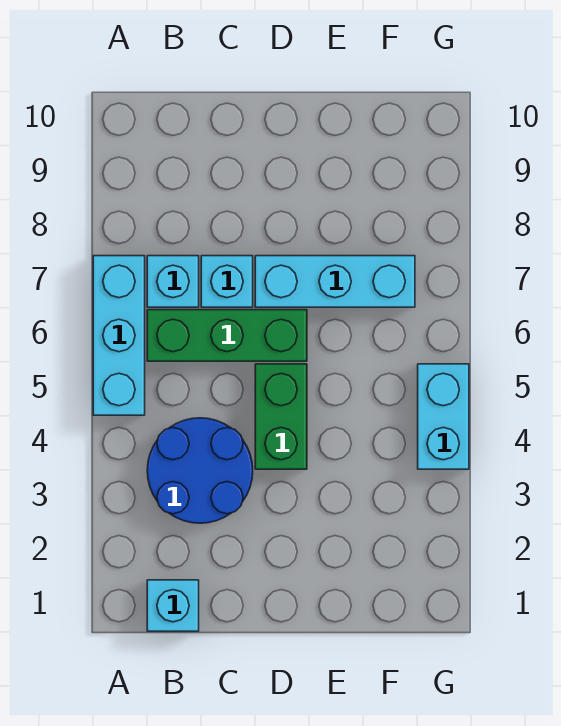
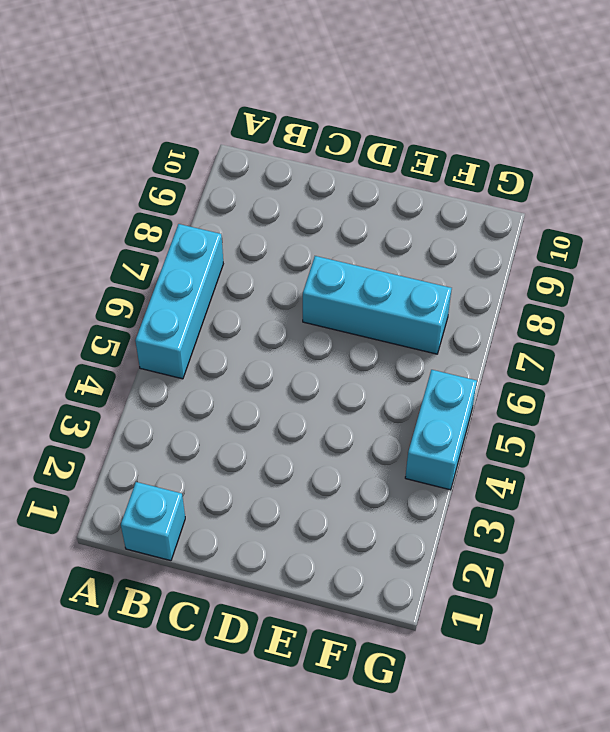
none -> blue round brick B3:C4 level 1
none -> green brick B6:D6 level 1

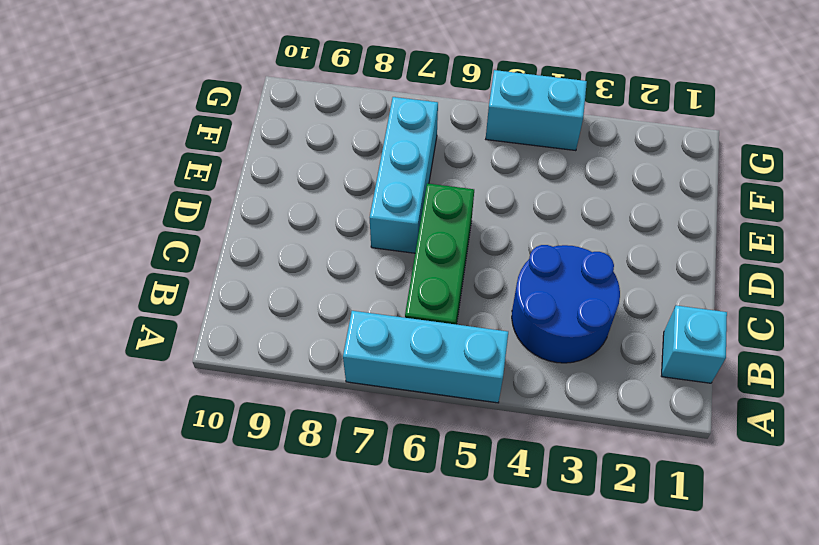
none -> cyan brick B7 level 1
none -> cyan brick C7 level 1

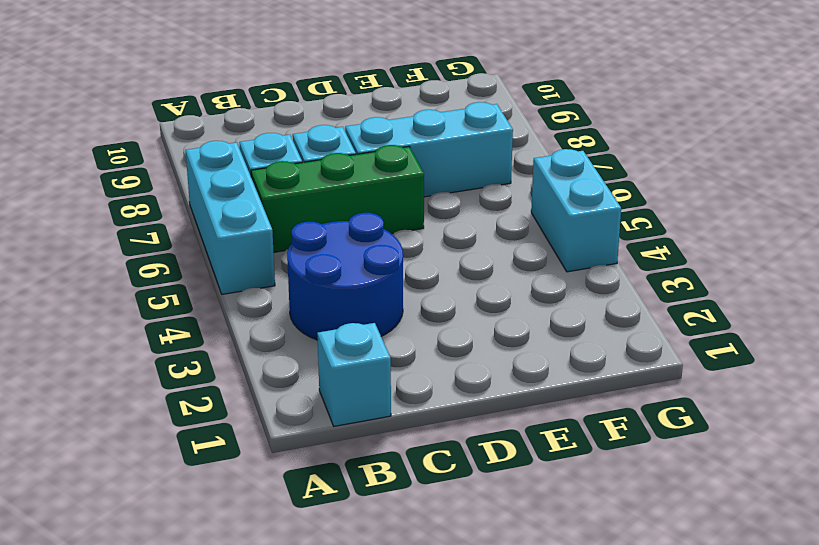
none -> green brick D4:D5 level 1

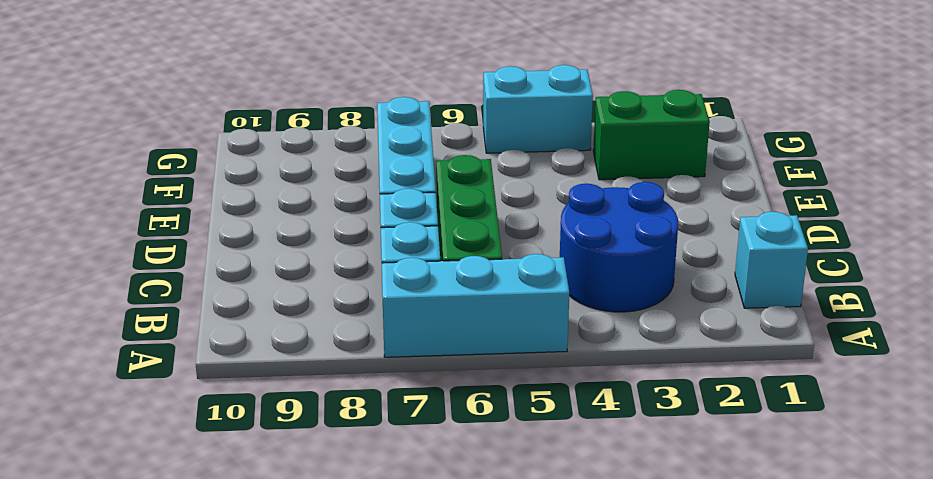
green brick F2:F3 level 1 -> green brick D4:D5 level 1

